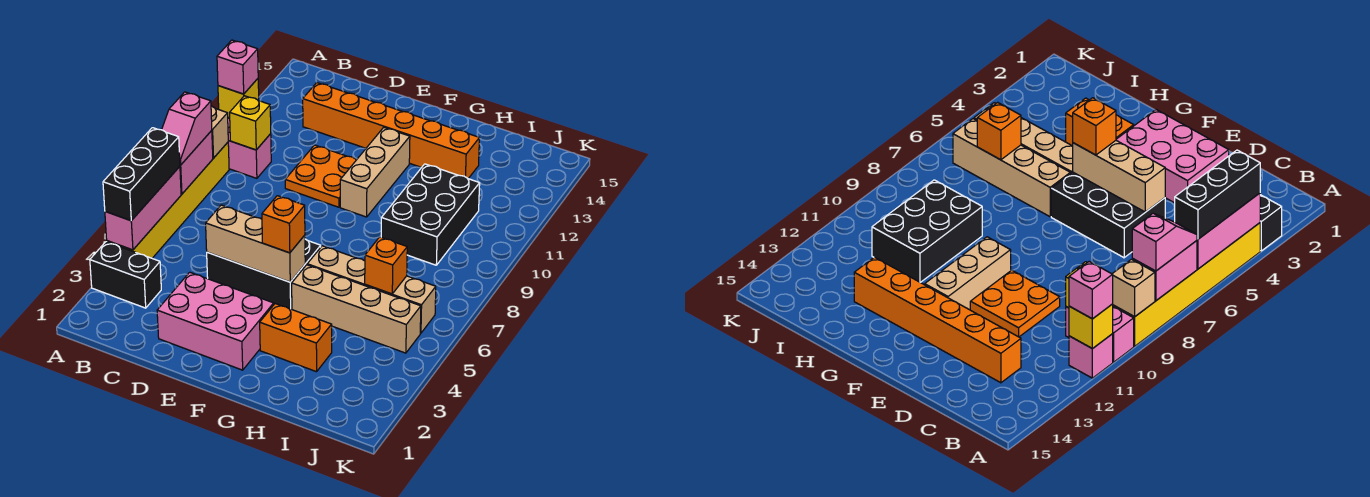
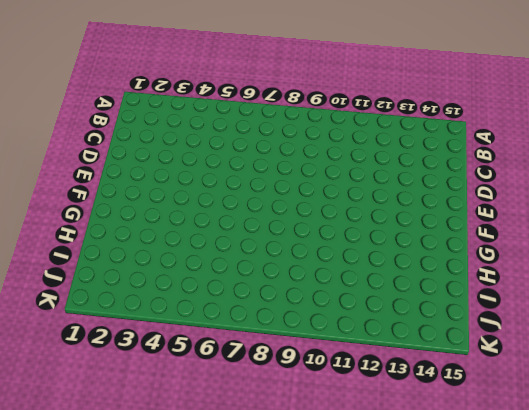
none -> black brick A3:B3 level 1
none -> yellow brick A4:A9 level 1
none -> pink brick A10:B10 level 1

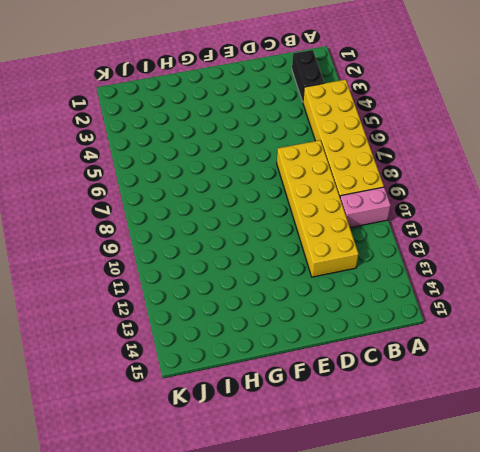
yellow brick A4:B9 level 1 -> yellow brick A4:A9 level 1
black brick B2:B3 level 1 -> black brick A3:B3 level 1
yellow brick C7:D12 level 1 -> orange plate D10:E11 level 1
none -> pink brick A11 level 1
none -> orange brick C13:H13 level 1
none -> pink brick D2:F3 level 1

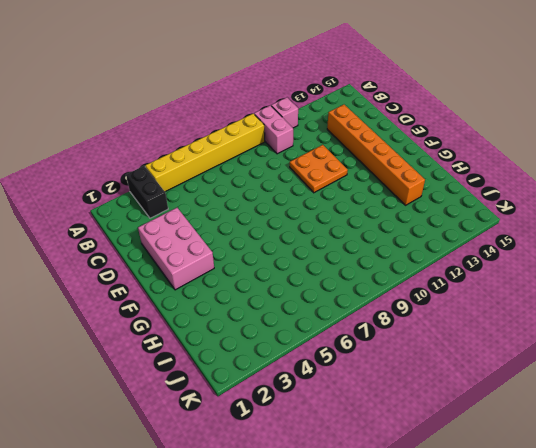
none -> black brick D5:F6 level 1
none -> tan brick F10:F12 level 1
none -> orange brick G3:H3 level 1

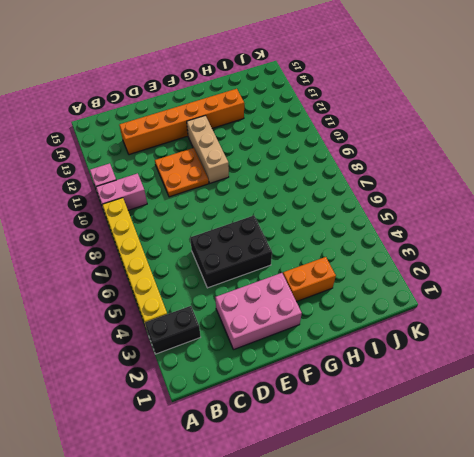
none -> tan brick G5:J5 level 1
none -> tan brick G6:J6 level 1
none -> black brick H9:I11 level 1

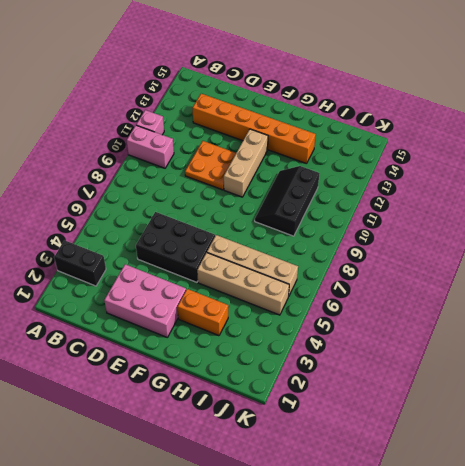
black slope H9:I11 level 1 top I -> black brick H9:I11 level 1
none -> yellow brick A4:A9 level 1
none -> pink brick A4:A6 level 2
none -> pink brick A7:A8 level 2

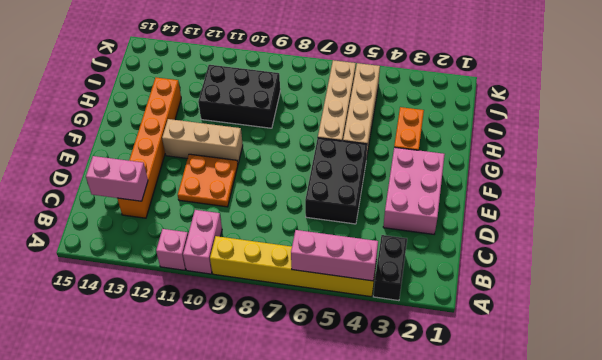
pink brick C13:C14 level 2 -> pink brick A7:A8 level 2
none -> tan brick A9 level 2
none -> yellow brick A11 level 2
none -> yellow brick B10 level 2

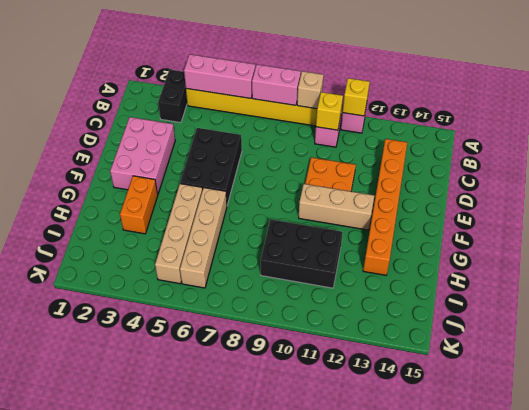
none -> tan brick D5:F5 level 2
none -> orange brick I6 level 2
none -> black brick A4:A6 level 3

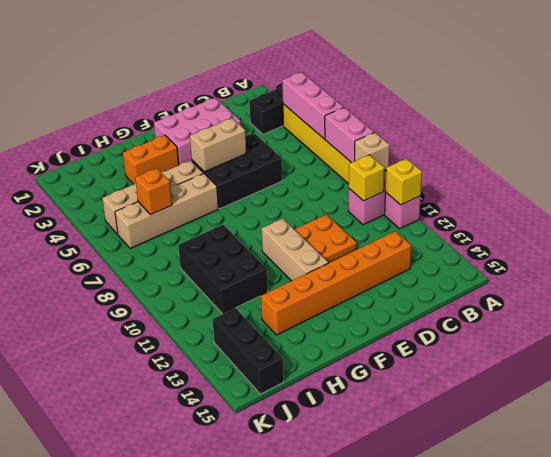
tan brick E5:F5 level 2 -> tan brick D5:F5 level 2
black brick J13:J15 level 1 -> black brick A4:A6 level 3
none -> pink slope A7:A8 level 3 top 8
none -> pink brick A11 level 3
none -> orange brick F5 level 3

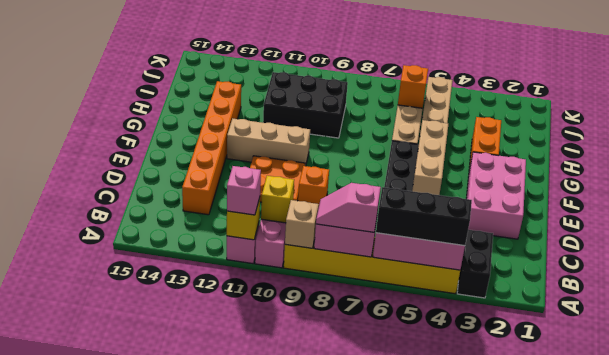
pink slope A7:A8 level 3 top 7 -> pink slope A7:A8 level 3 top 8
orange brick D9 level 1 -> orange brick F5 level 3

